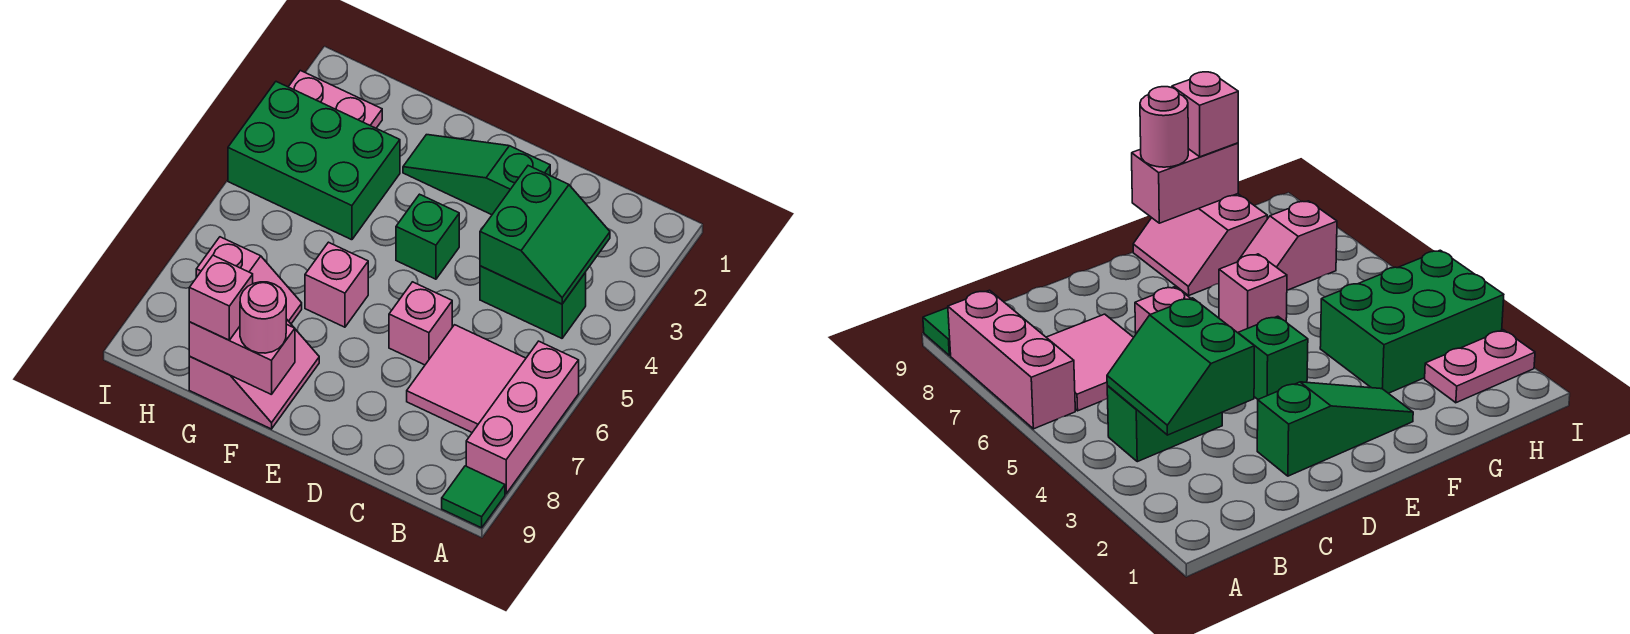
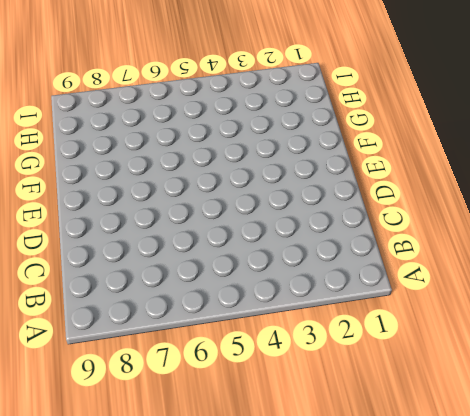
none -> pink brick A6:A8 level 1
none -> green tile A9 level 1
none -> green brick B4:C4 level 1

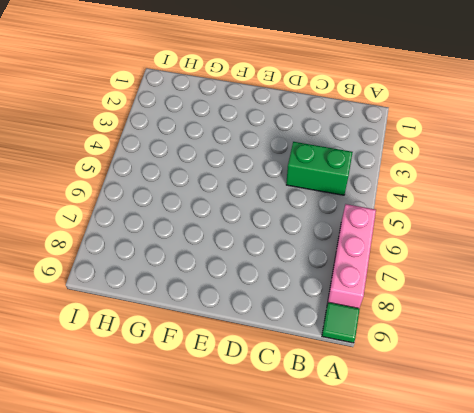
none -> pink tile B6:C7 level 1
none -> green slope D2:F2 level 1 top D
none -> pink brick D6 level 1

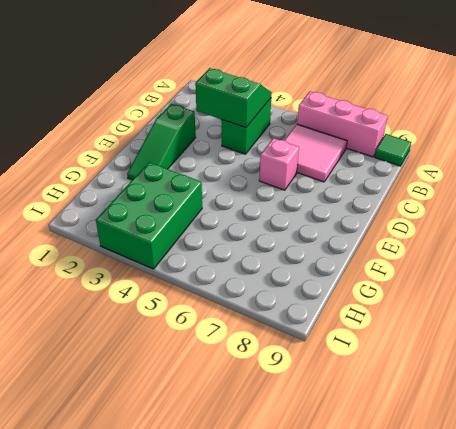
none -> green brick E4 level 1
none -> pink brick F6 level 1
none -> pink slope F8:G9 level 1 top G

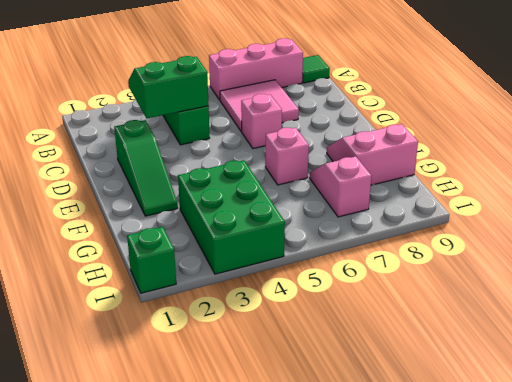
green brick I1 level 1 -> green brick E4 level 1
none -> pink plate H2:I2 level 1
none -> pink brick F9:G9 level 2
none -> pink round brick F9 level 3

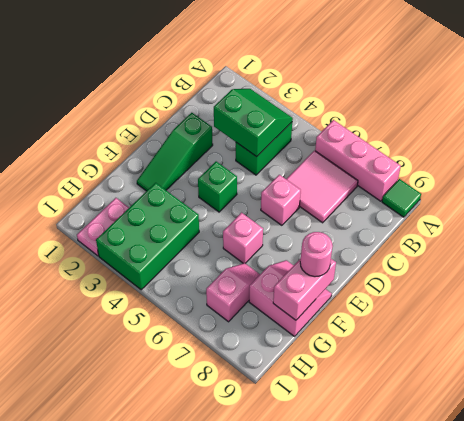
none -> pink brick G9 level 3

